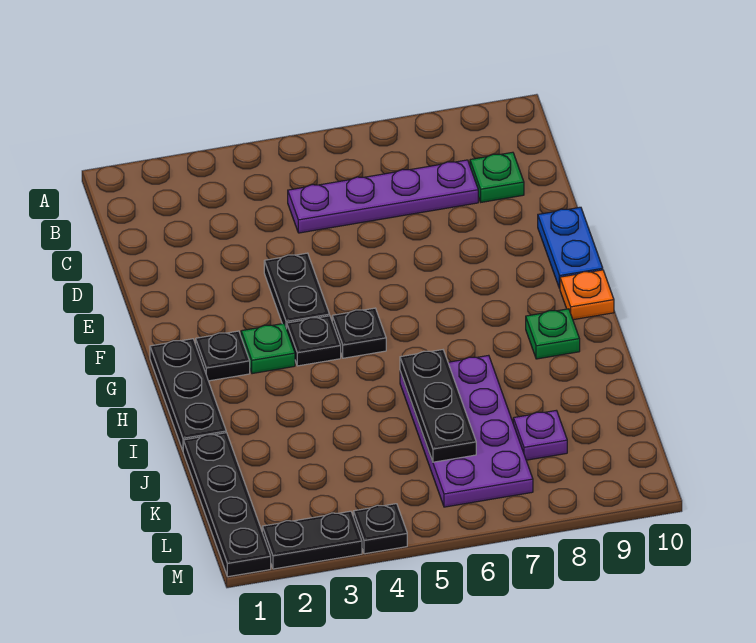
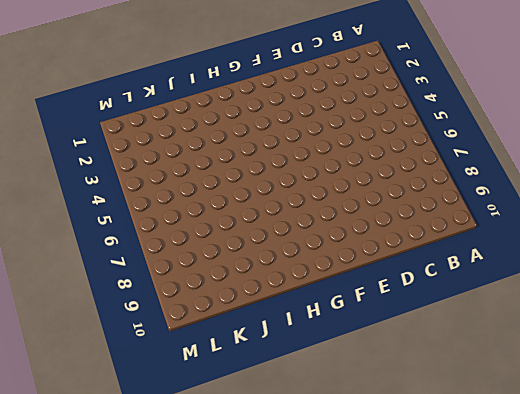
none -> purple plate C5:C8 level 1
none -> green plate C9 level 1
none -> black plate E4:F4 level 1

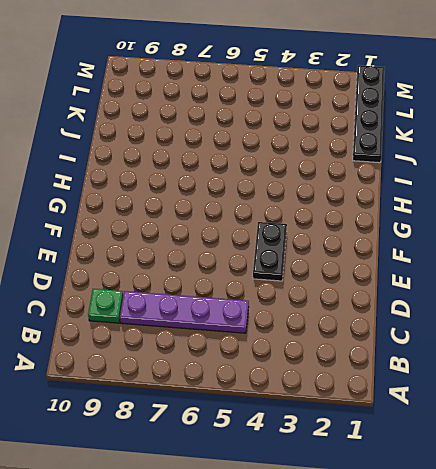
none -> blue plate E10:F10 level 1
none -> black plate G1:I1 level 1
none -> black plate G2 level 1

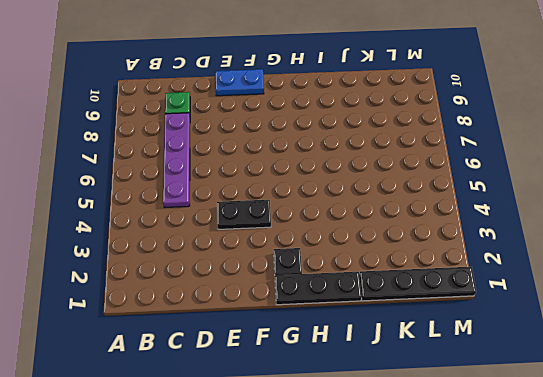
none -> green plate G3 level 1
none -> black plate G4 level 1
none -> black plate G5 level 1

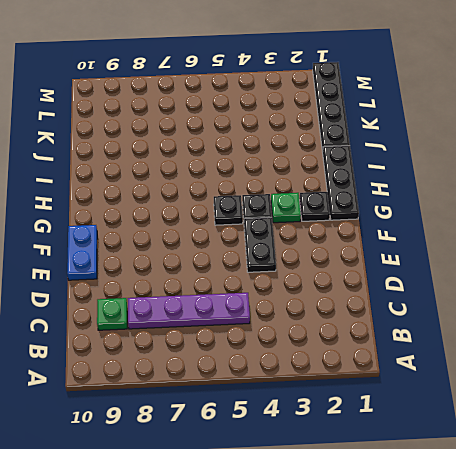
none -> orange plate G10 level 1
none -> green plate H9 level 1
none -> purple plate I6:L7 level 1

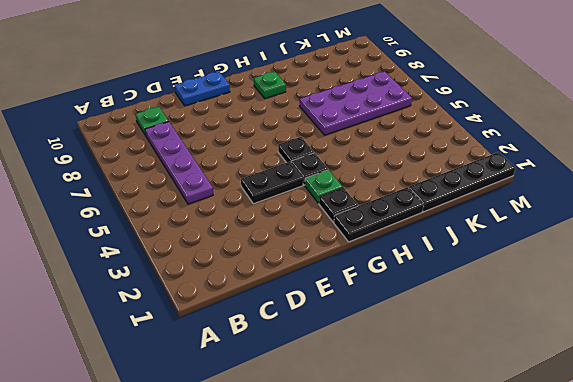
none -> orange plate G10 level 1
none -> purple plate K8 level 1
none -> black plate M2:M3 level 1

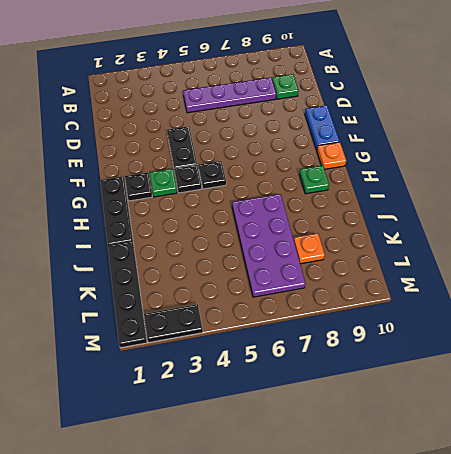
orange plate K8 level 1 -> purple plate K8 level 1
none -> black plate M4 level 1
none -> black plate I6:K6 level 2

